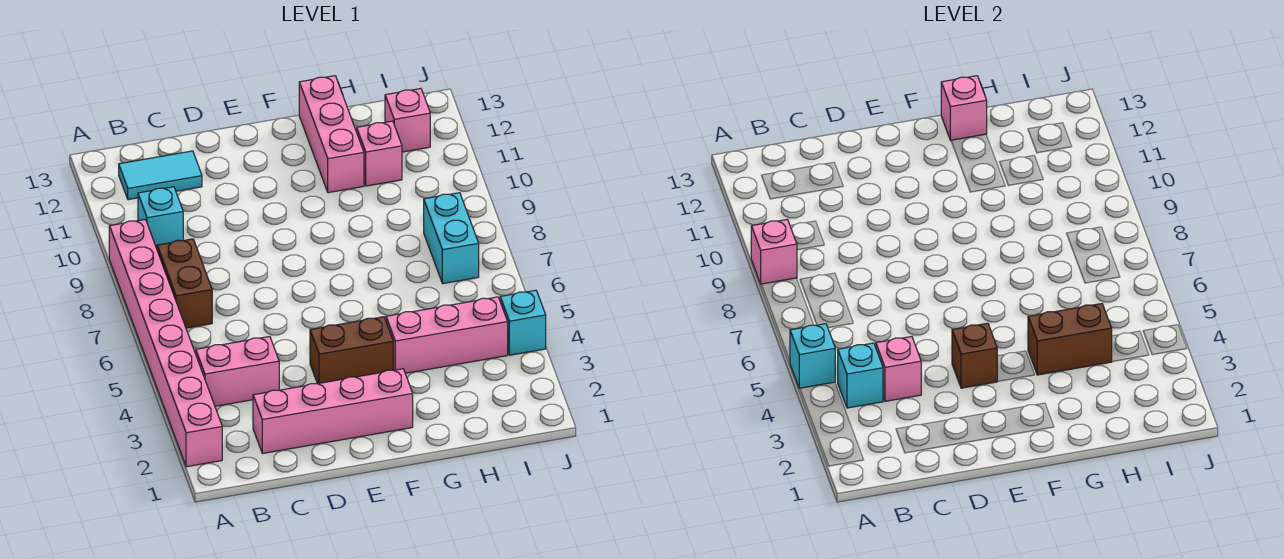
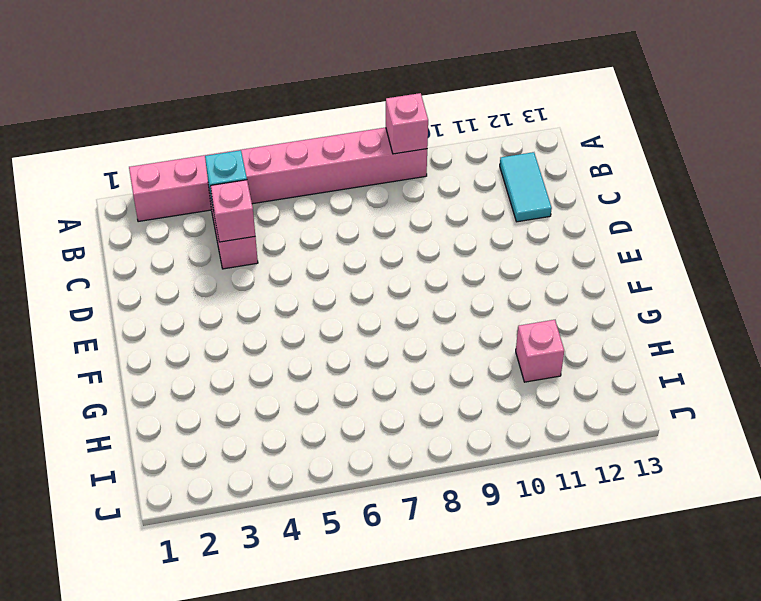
none -> brown brick B7:B8 level 1
none -> cyan brick B10 level 1
none -> pink brick C2:F2 level 1

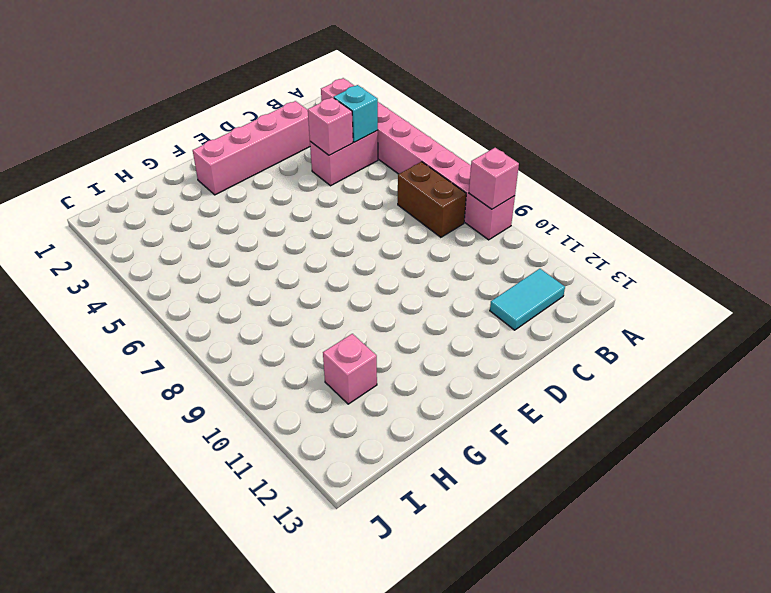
none -> cyan brick B10 level 1
none -> brown brick E4:F4 level 1
none -> pink brick G4:I4 level 1

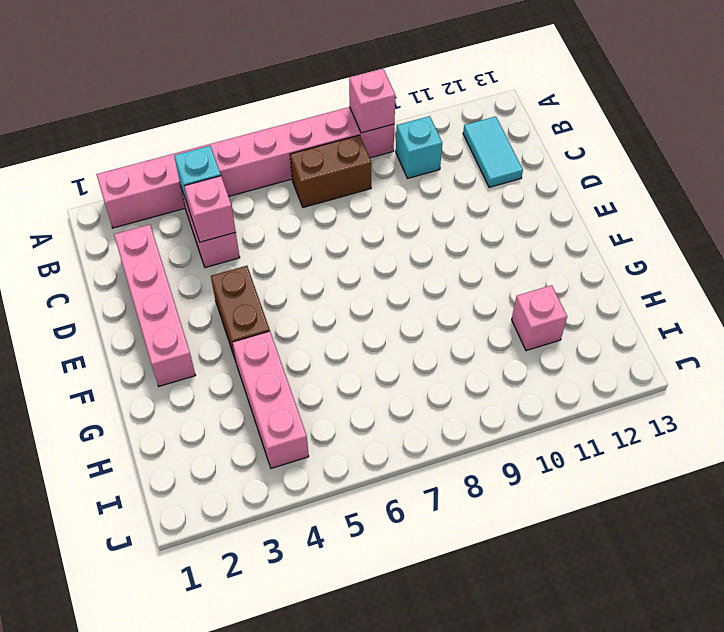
none -> pink brick G11:G13 level 1
none -> cyan brick I7:I8 level 1
none -> pink brick I12 level 1

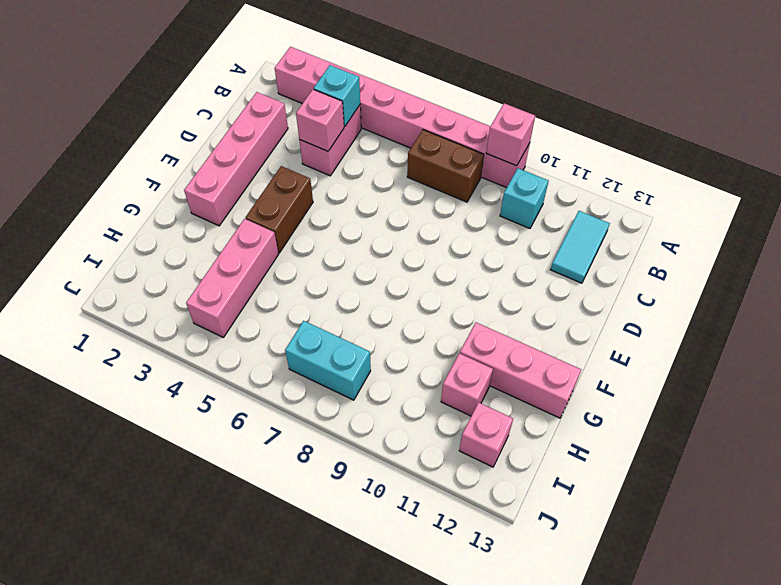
none -> cyan brick J4 level 1
none -> cyan brick A5 level 2
none -> brown brick E4 level 2

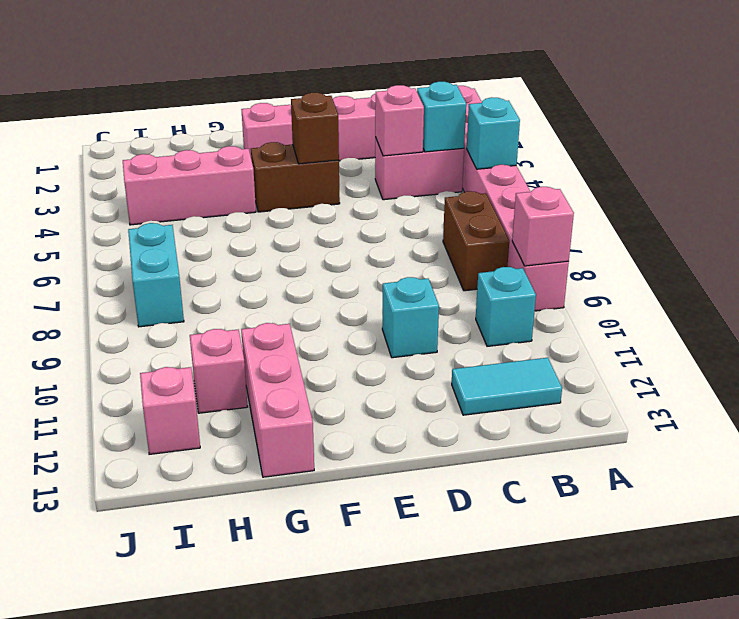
cyan brick D10 level 1 -> cyan brick J4 level 1
none -> brown brick G4:H4 level 2
none -> pink brick G13 level 2

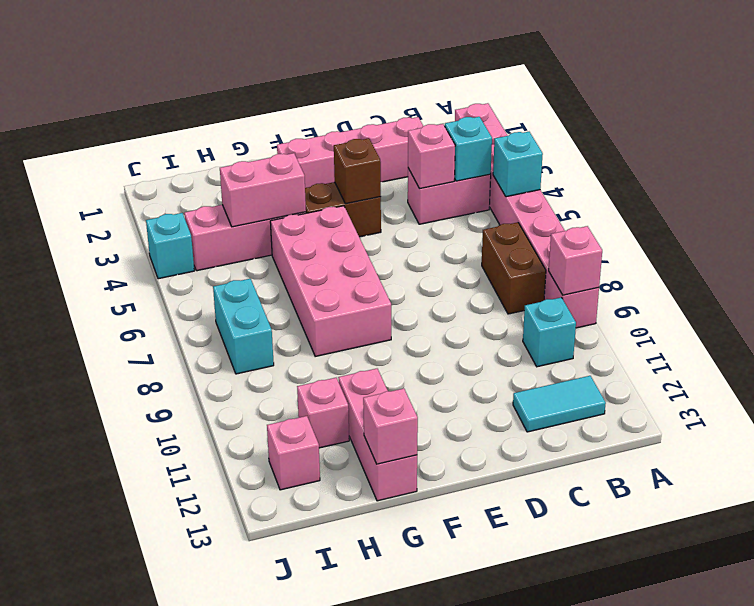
pink brick F5:G8 level 1 -> none
pink brick G4:H4 level 2 -> brown brick G4:H4 level 2

